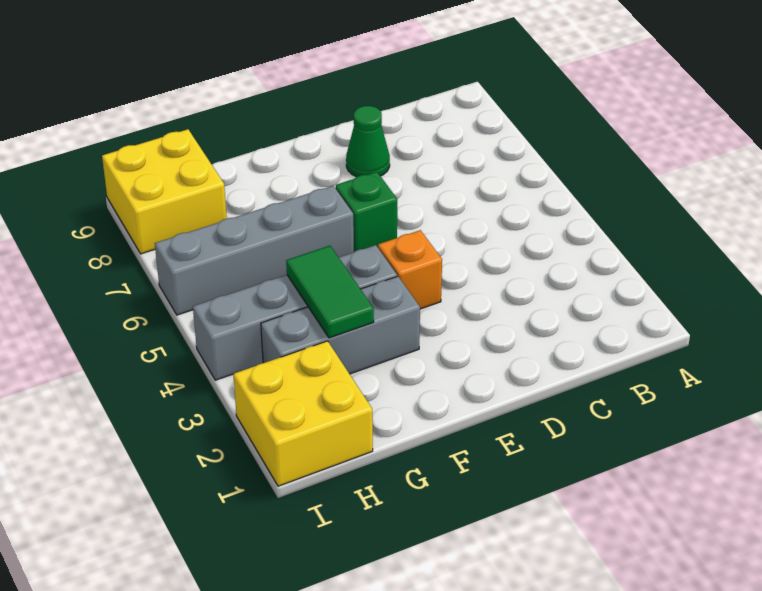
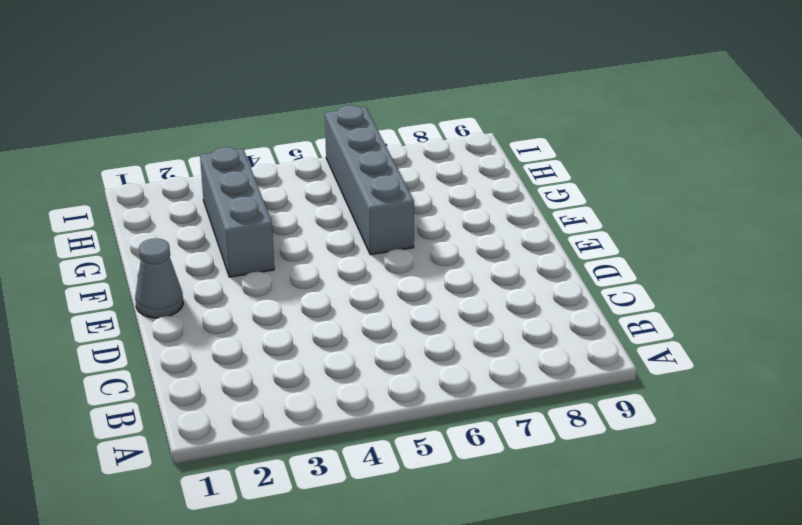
grey cone E1 level 1 -> none
none -> green cone D8 level 1
none -> orange brick E4 level 1

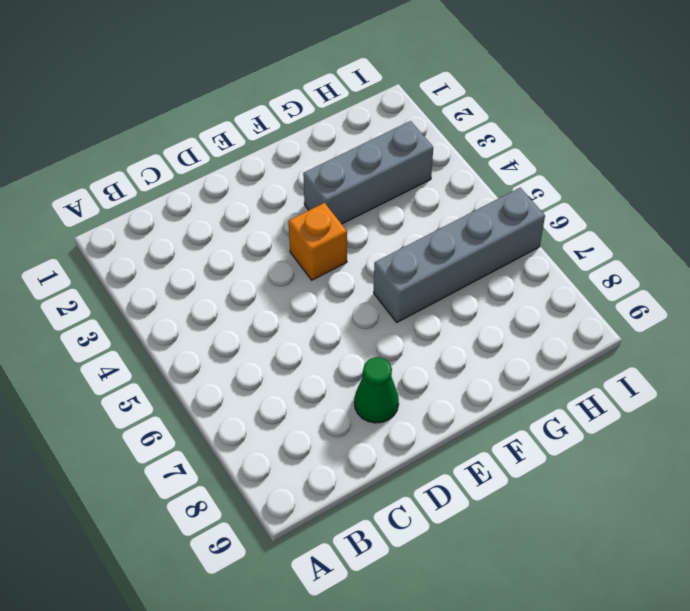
none -> green brick E6 level 1
none -> grey brick F4:I4 level 1

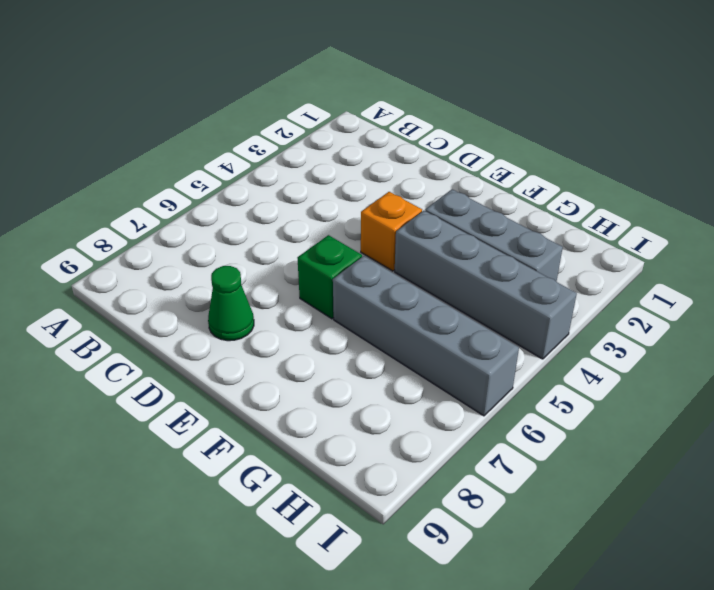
none -> yellow brick H1:I2 level 1
none -> yellow brick H8:I9 level 1

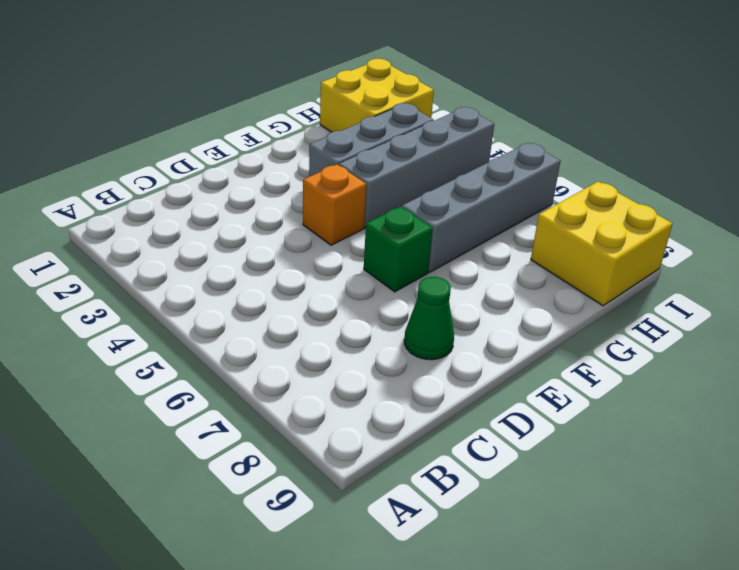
none -> green tile G3:G4 level 2

